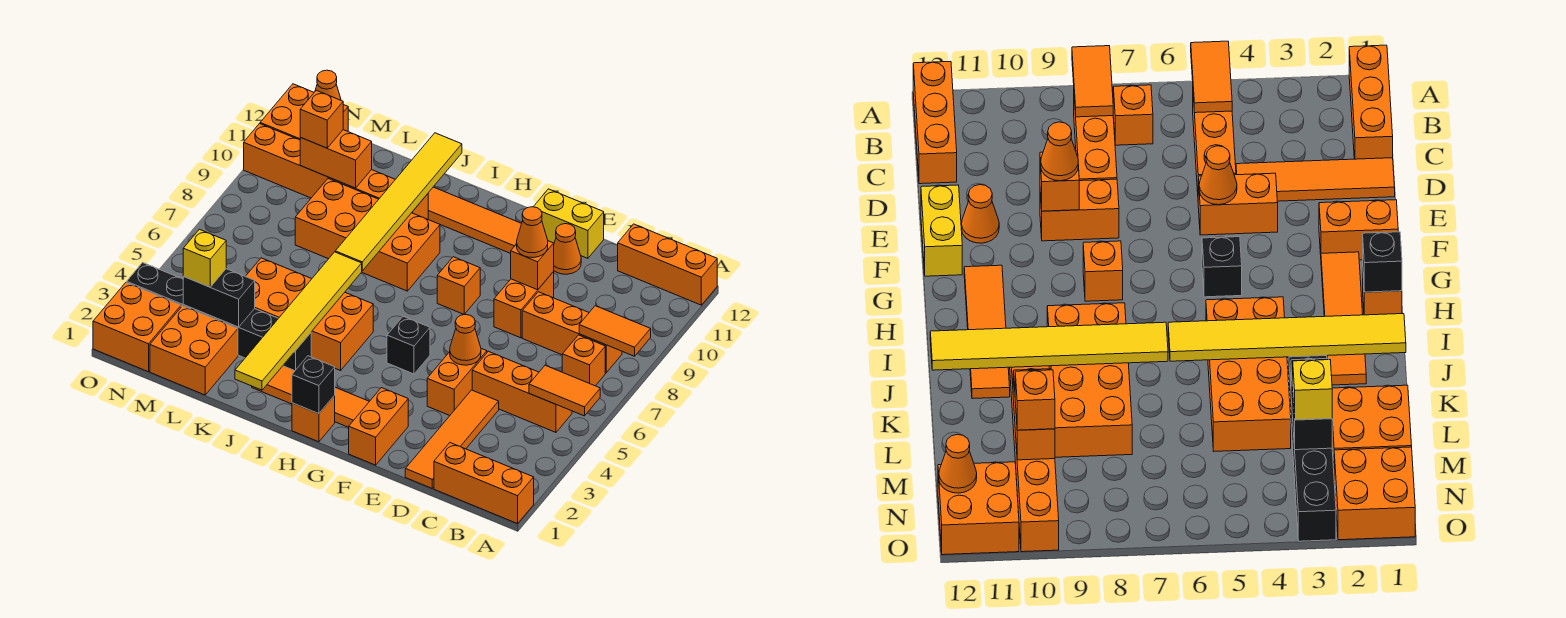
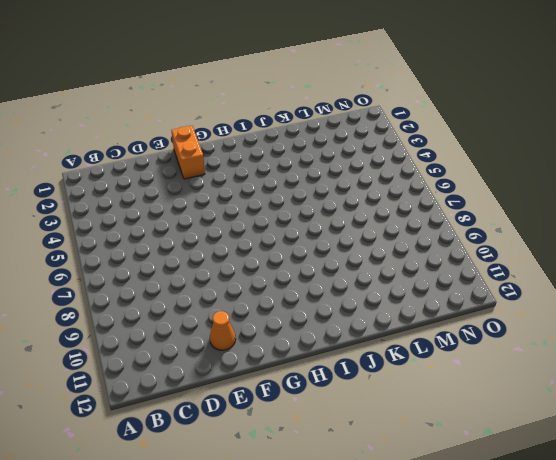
none -> orange brick A1:C1 level 1
none -> orange brick A12:C12 level 1
none -> orange brick B5:D5 level 1
none -> orange brick B7 level 1

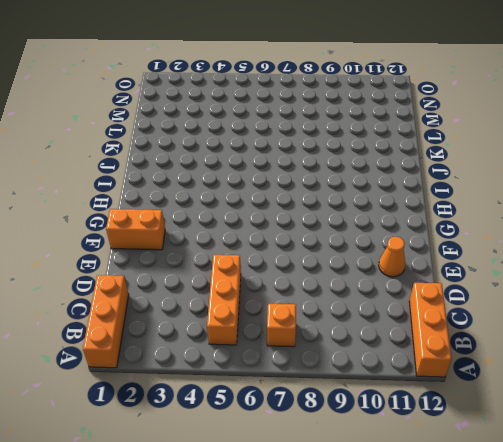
none -> orange brick B8:D8 level 1
none -> orange tile D1:D4 level 1
none -> orange brick E4:E5 level 1
none -> orange brick E8:E9 level 1

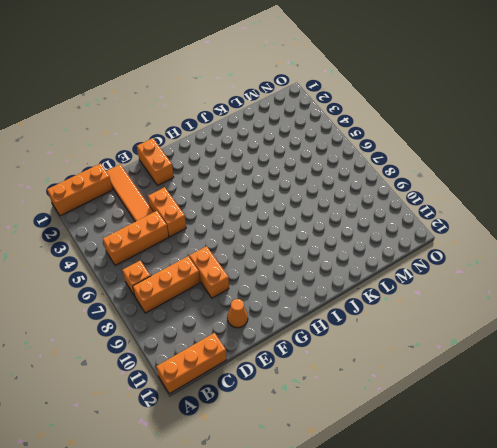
none -> yellow brick E12:F12 level 1
none -> orange tile G2:J2 level 1
none -> black brick G5 level 1
none -> orange brick G8 level 1

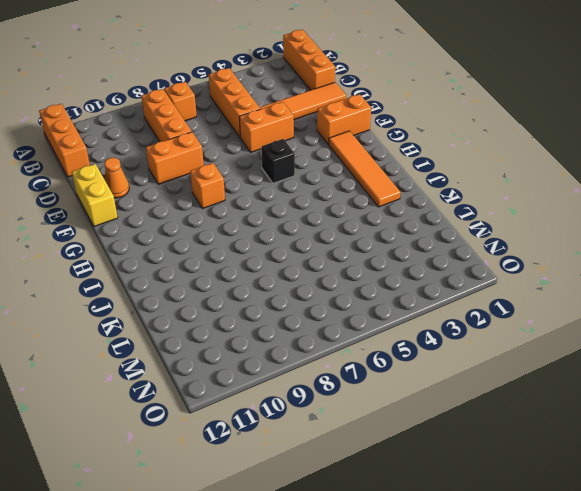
none -> orange tile G11:J11 level 1
none -> orange brick H1 level 1
none -> orange brick I4:L5 level 1
none -> orange brick I8:L9 level 1

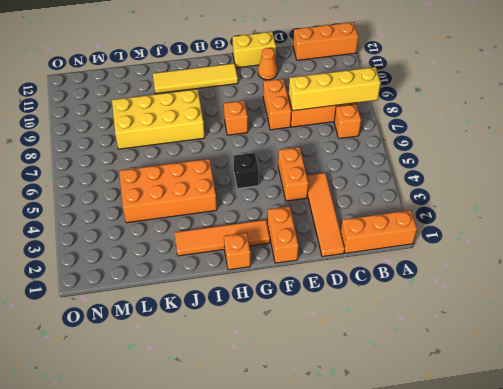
yellow brick A8:D8 level 2 -> orange tile A8:B8 level 2
yellow tile G11:J11 level 1 -> orange tile G11:J11 level 1
yellow brick I8:L9 level 1 -> orange brick I8:L9 level 1
none -> orange brick B5:D5 level 1
none -> black brick J3:O3 level 1
none -> orange brick J10:O10 level 1
none -> orange brick L1:M2 level 1

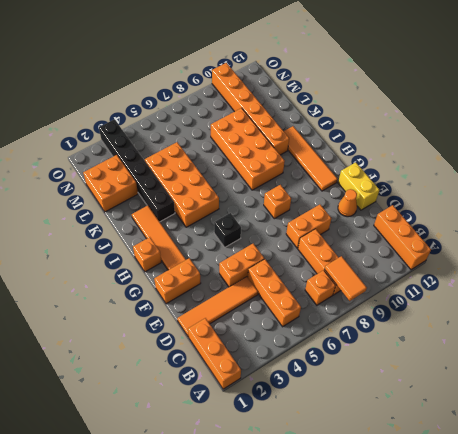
none -> orange brick N1:O2 level 1
none -> orange brick N11:O12 level 1
none -> orange tile A5:B5 level 2
none -> orange cone E5 level 2

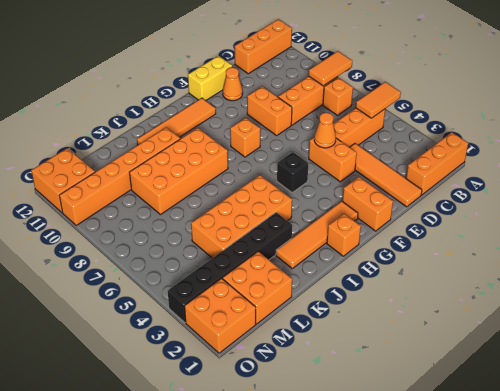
none -> orange brick E9 level 2
none -> black brick H1 level 2
none -> yellow tile J1:J6 level 2
none -> yellow tile J7:J12 level 2

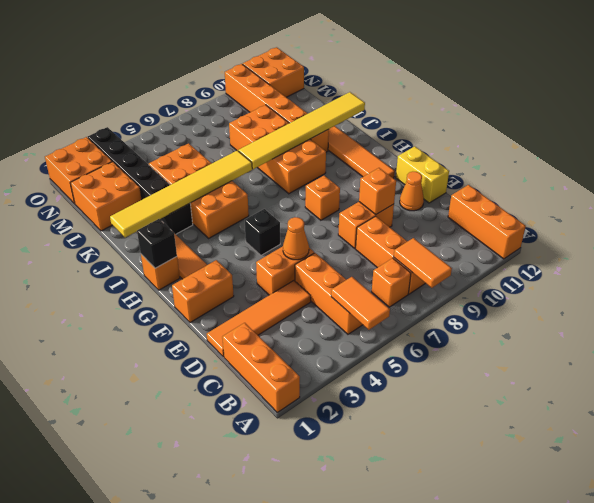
none -> black brick L3:M3 level 2
none -> orange brick L10:M10 level 2
none -> orange cone N12 level 2
none -> orange cone E9 level 3

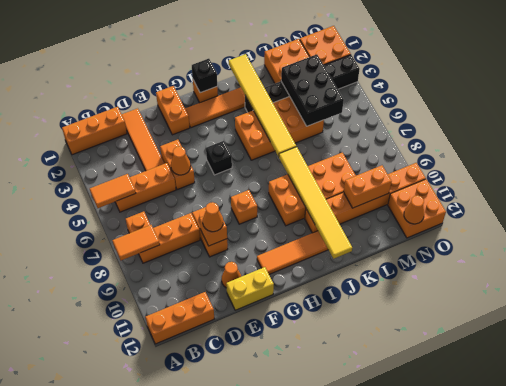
black brick L3:M5 level 2 -> black brick L3:M3 level 2
none -> yellow brick M3 level 3
none -> orange brick M10 level 3

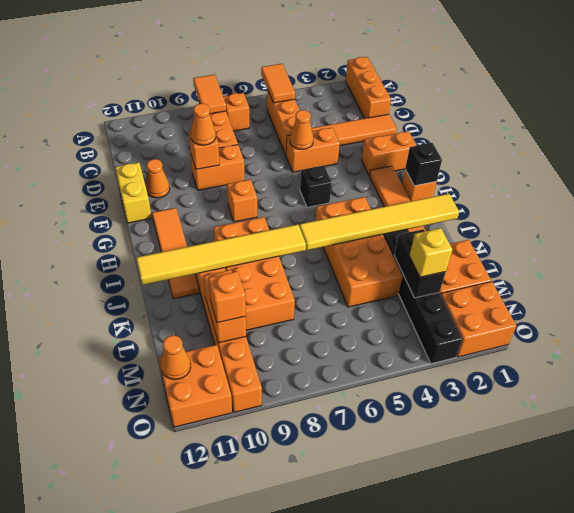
none -> orange brick A12:C12 level 1

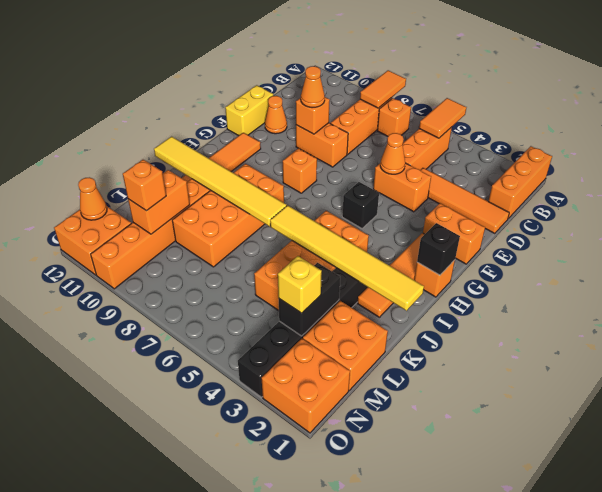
none -> orange brick A12:C12 level 1

